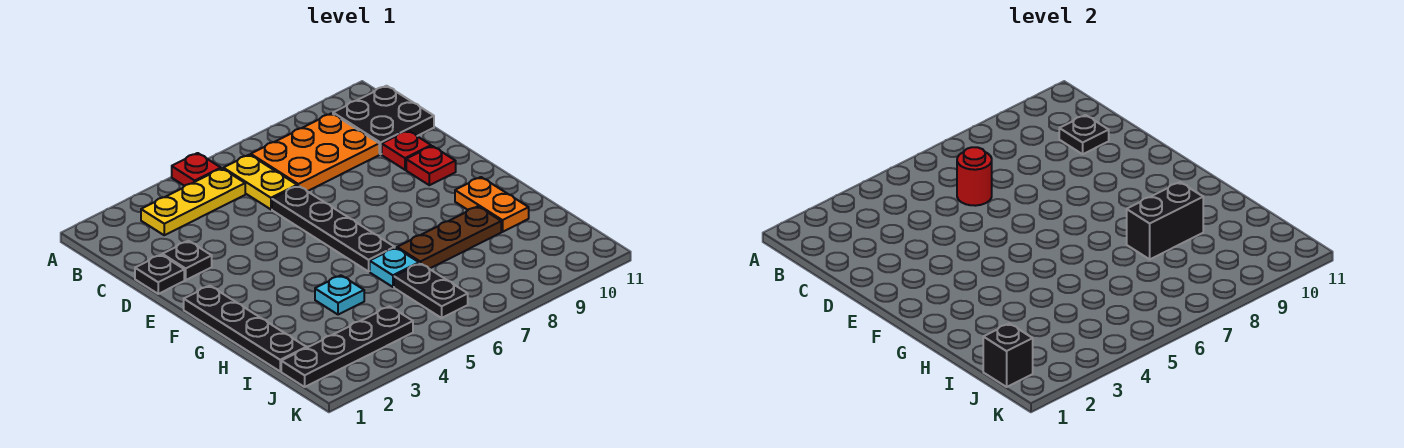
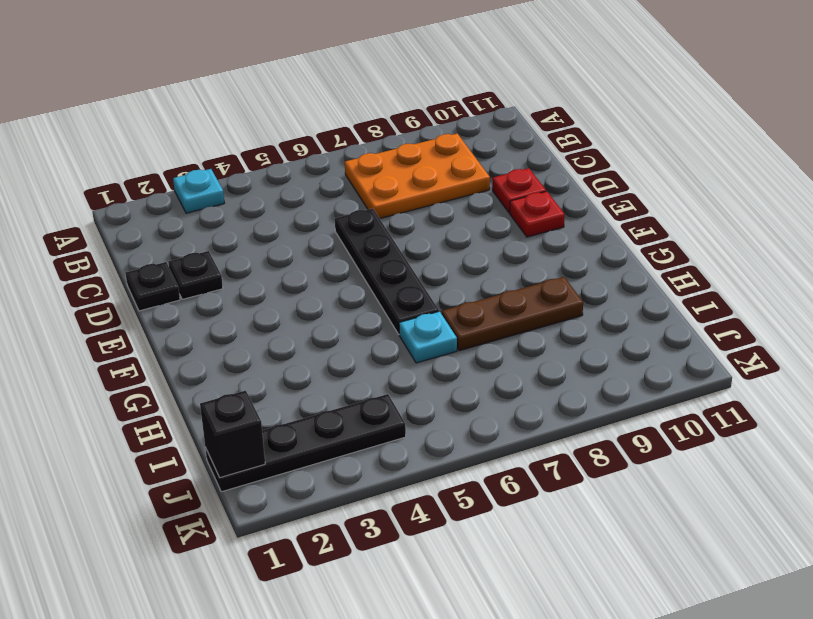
cyan plate A3 level 1 -> cyan plate H4 level 1
none -> red plate A5 level 1
none -> yellow plate B3:B5 level 1
none -> yellow plate B6:C6 level 1

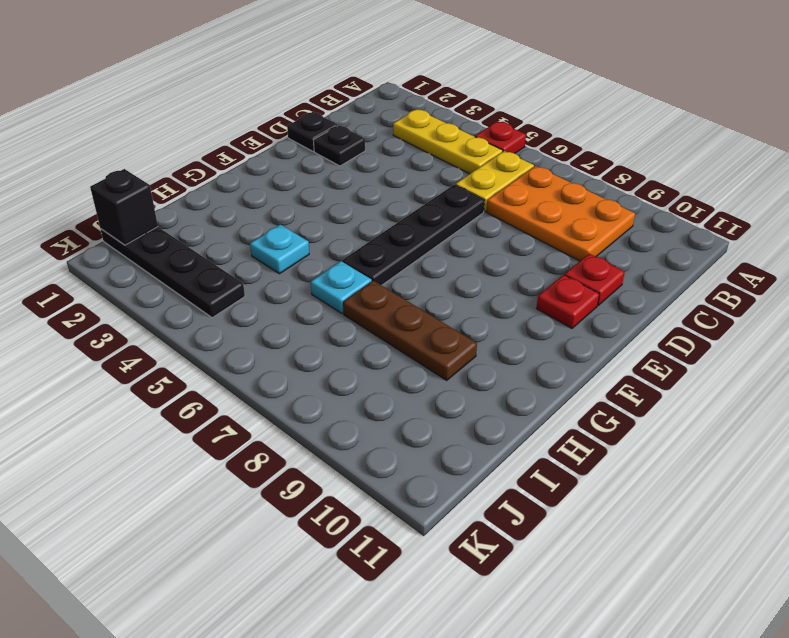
none -> black plate B10:C11 level 1
none -> black plate F1:I1 level 1
none -> orange plate G10:H10 level 1

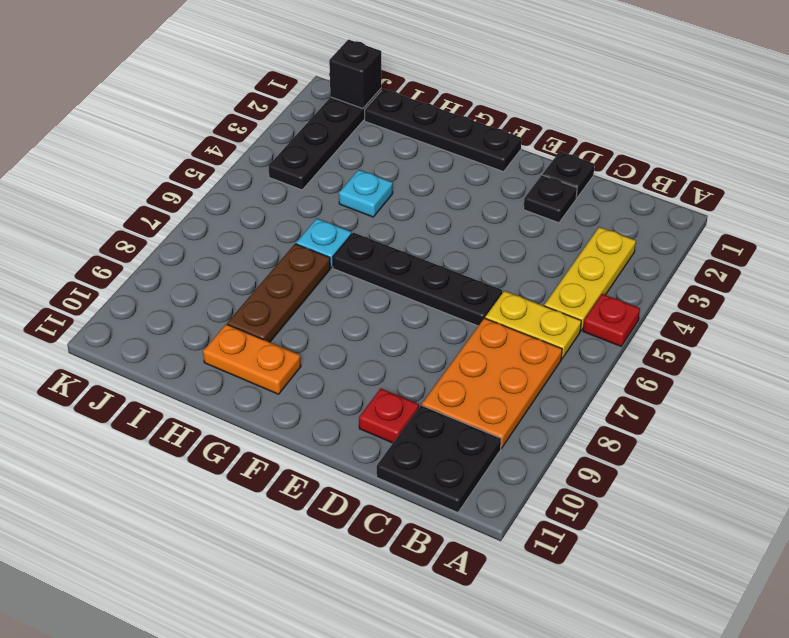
none -> red plate E10 level 1
none -> black plate I6:J6 level 1
none -> red round brick C6 level 2

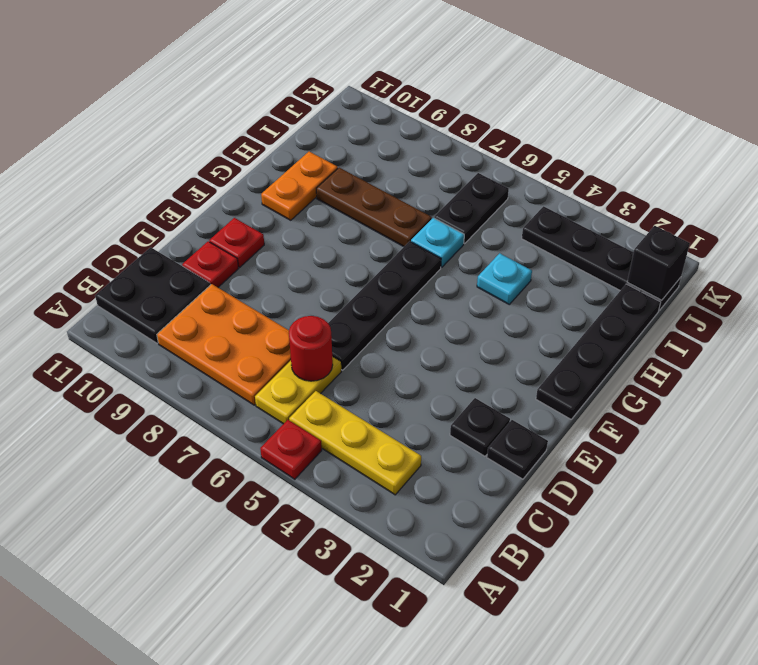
none -> black plate C10 level 2
none -> black brick H8:H9 level 2

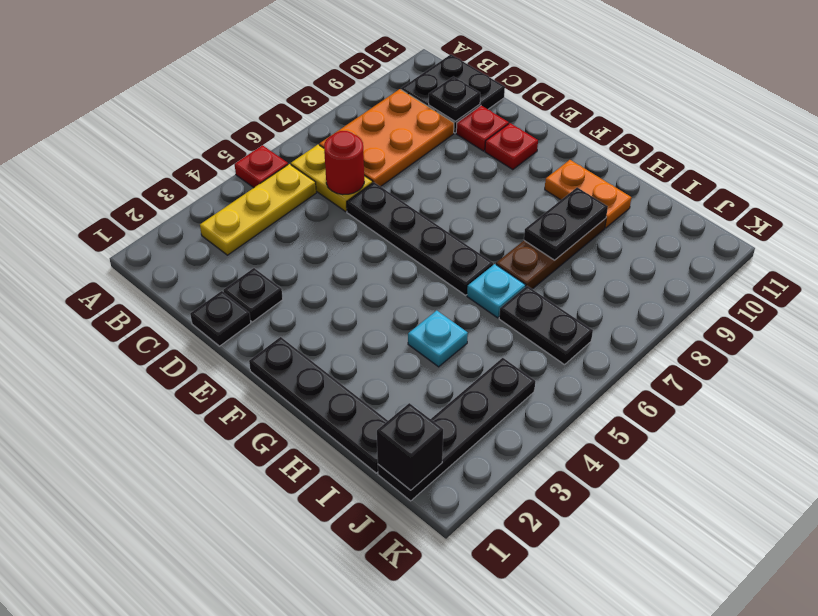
black plate H8:H9 level 2 -> black brick H8:H9 level 2

